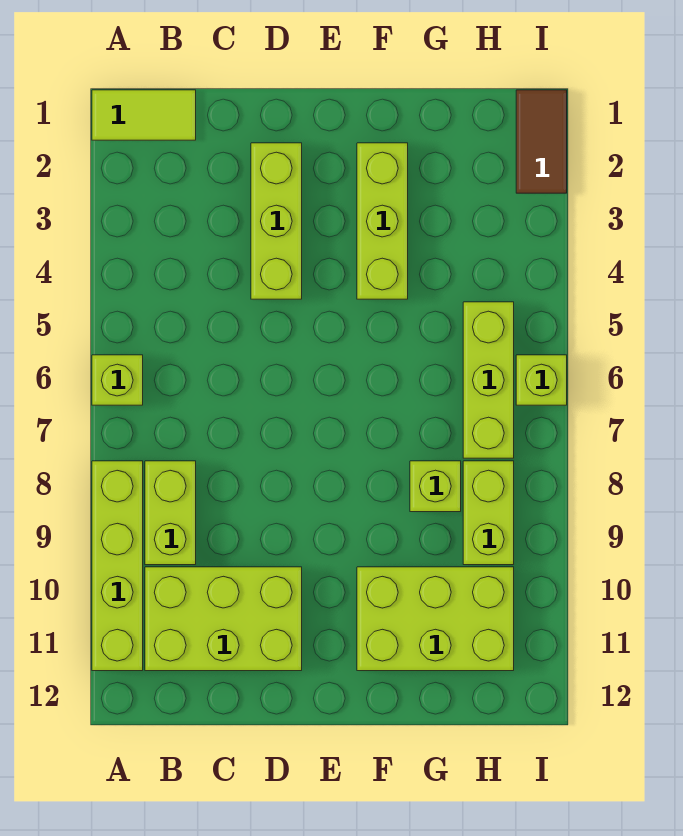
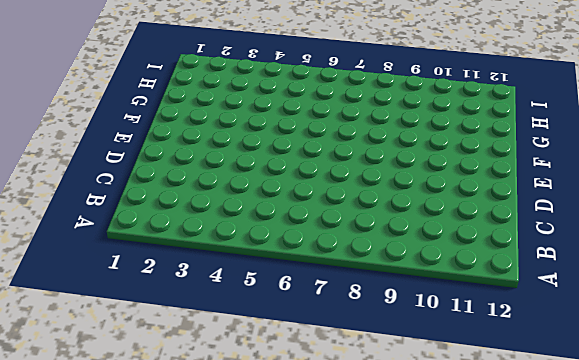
none -> lime tile A1:B1 level 1
none -> lime brick A6 level 1
none -> lime brick A8:A11 level 1

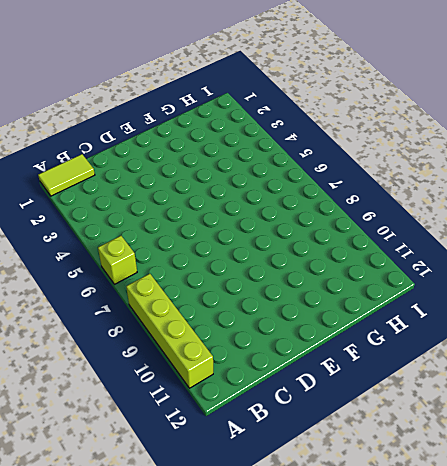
none -> lime brick B8:B9 level 1
none -> lime brick B10:D11 level 1
none -> lime brick D2:D4 level 1

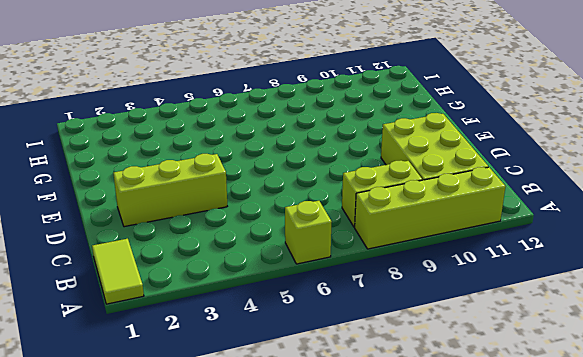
none -> lime brick F2:F4 level 1
none -> lime brick F10:H11 level 1
none -> lime brick G8 level 1

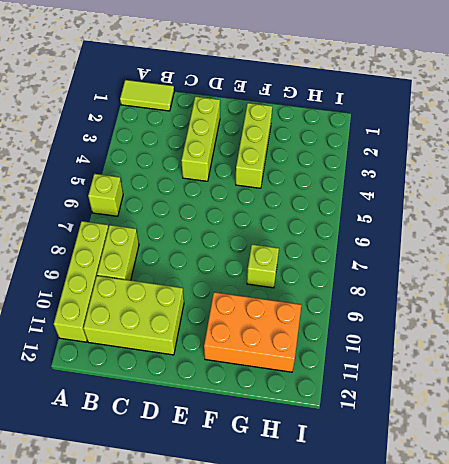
orange brick F10:H11 level 1 -> lime brick F10:H11 level 1
none -> lime brick H5:H7 level 1
none -> lime brick H8:H9 level 1
none -> brown tile I1:I2 level 1

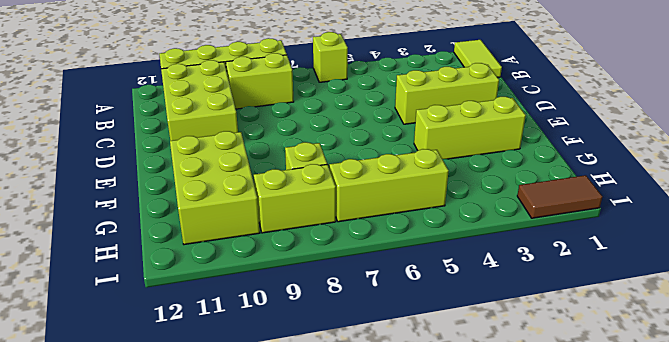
none -> lime brick I6 level 1

